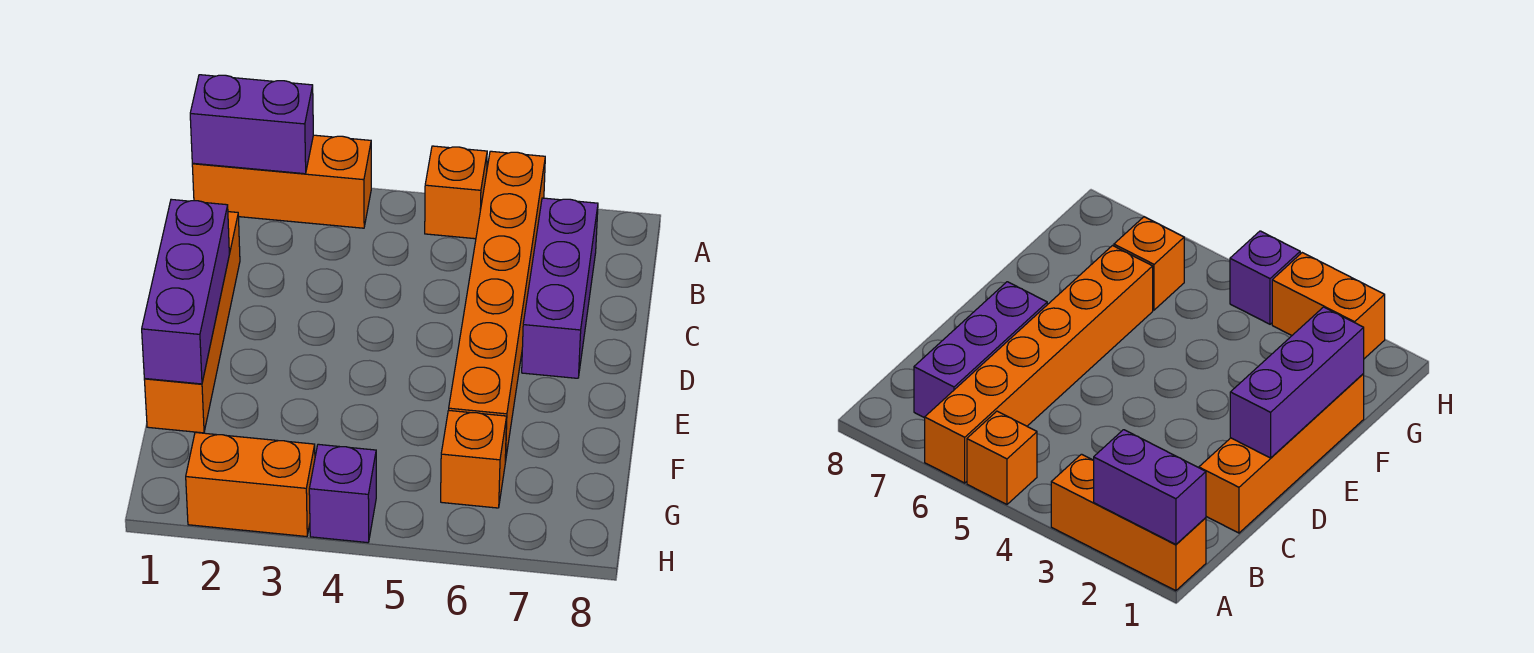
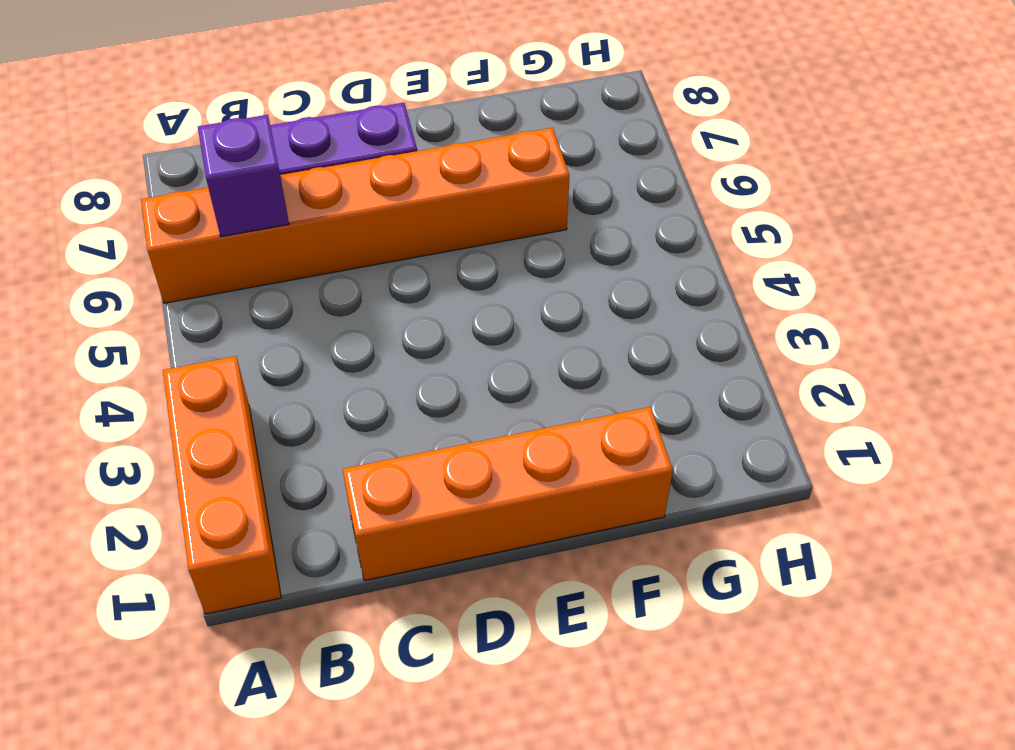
purple brick B6 level 2 -> purple brick H4 level 1
none -> orange brick A5 level 1
none -> orange brick G6 level 1

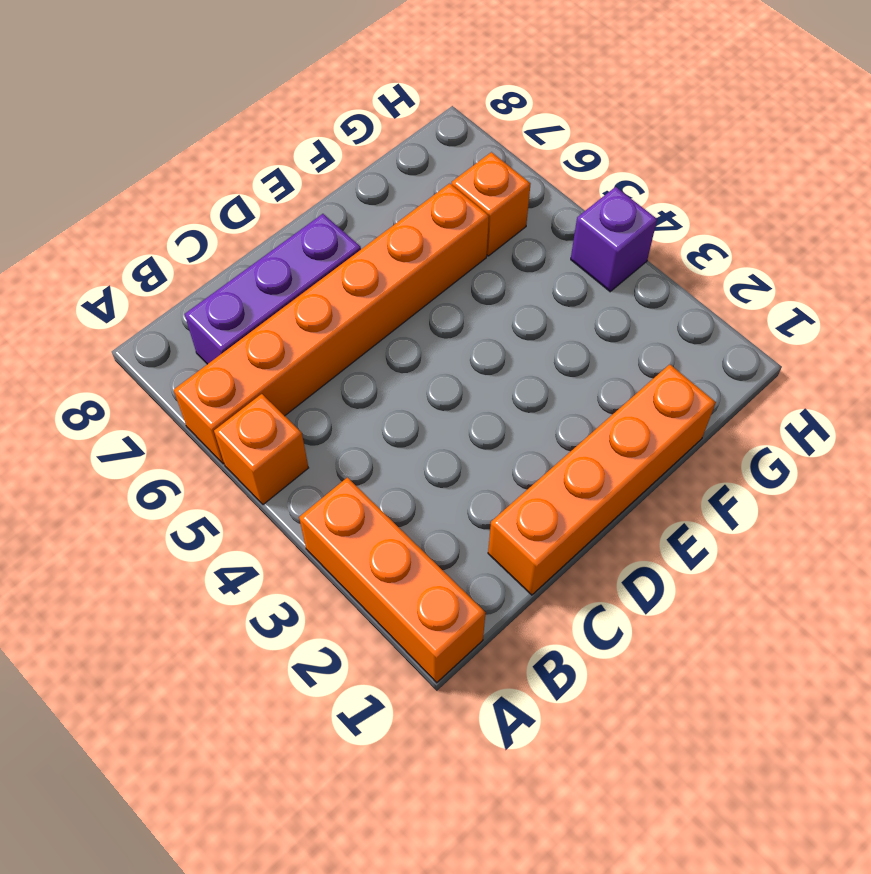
none -> orange brick H2:H3 level 1
none -> purple brick A1:A2 level 2

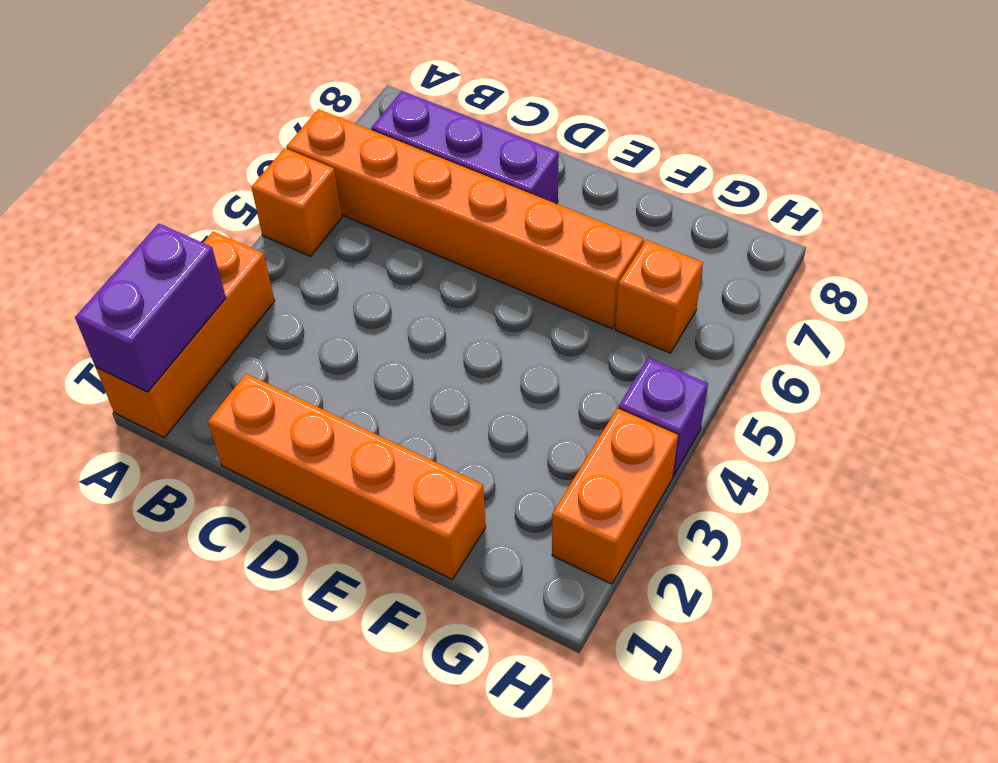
none -> purple brick D1:F1 level 2

